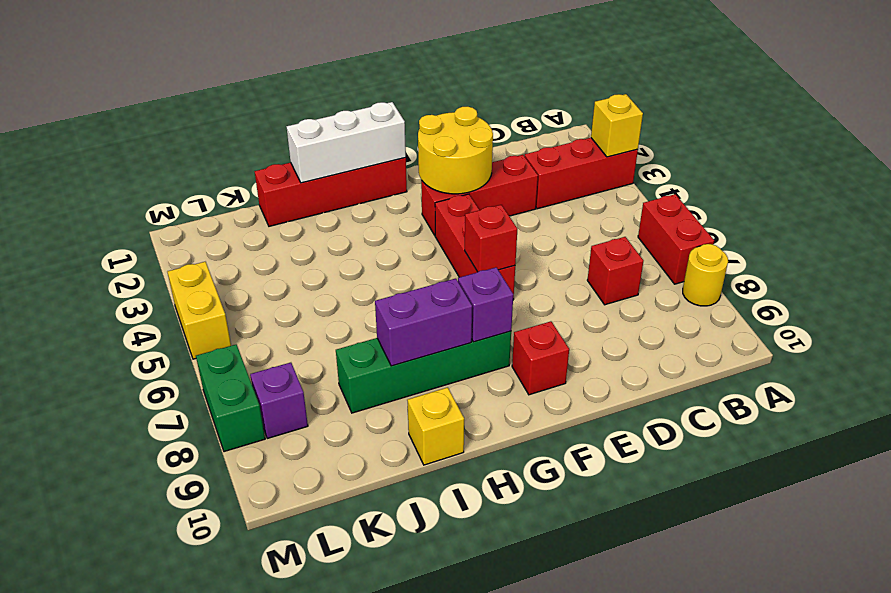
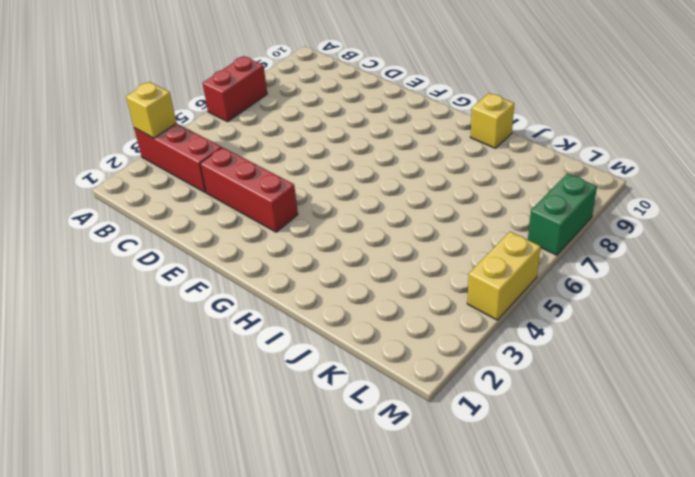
none -> yellow round brick A8 level 1
none -> red brick C7 level 1
none -> red brick F4:F6 level 1

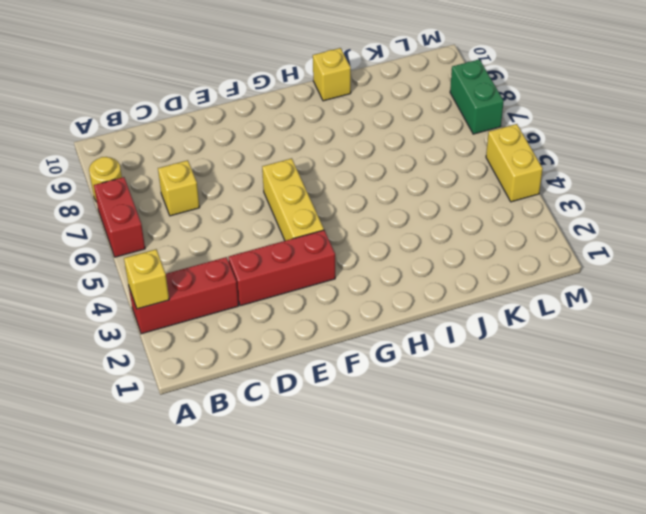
yellow brick C7 level 1 -> red brick C7 level 1
yellow brick F4:F6 level 1 -> red brick F4:F6 level 1
none -> red brick F9 level 1
none -> red brick G1:J1 level 1
none -> green brick G8:J8 level 1

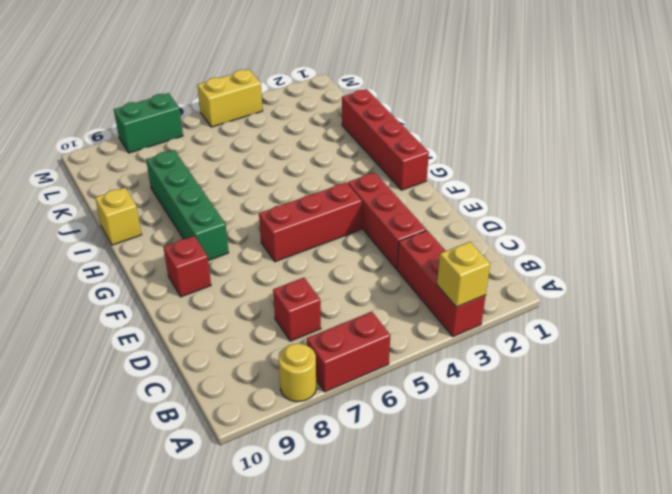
none -> purple brick L8 level 1
none -> yellow round brick E2:F3 level 2
none -> red brick F6 level 2

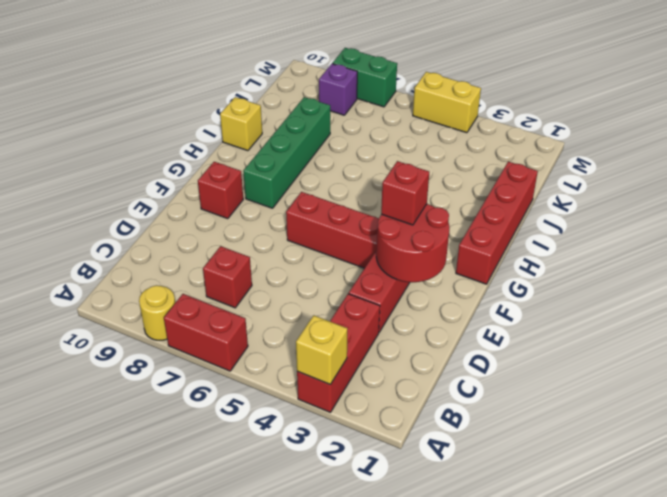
red round brick E2:F3 level 2 -> yellow round brick E2:F3 level 2
red brick F3 level 3 -> red brick F6 level 2
none -> white brick G1:I1 level 2
none -> purple brick G8 level 2
none -> purple brick H8:I8 level 2

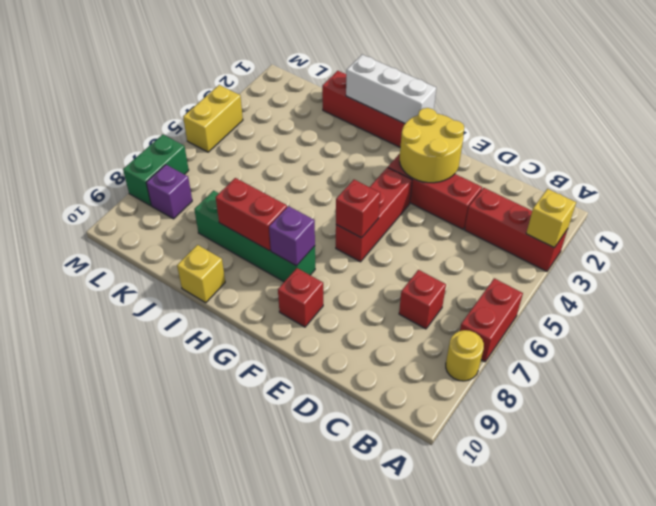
red brick H8:I8 level 2 -> purple brick H8:I8 level 2

